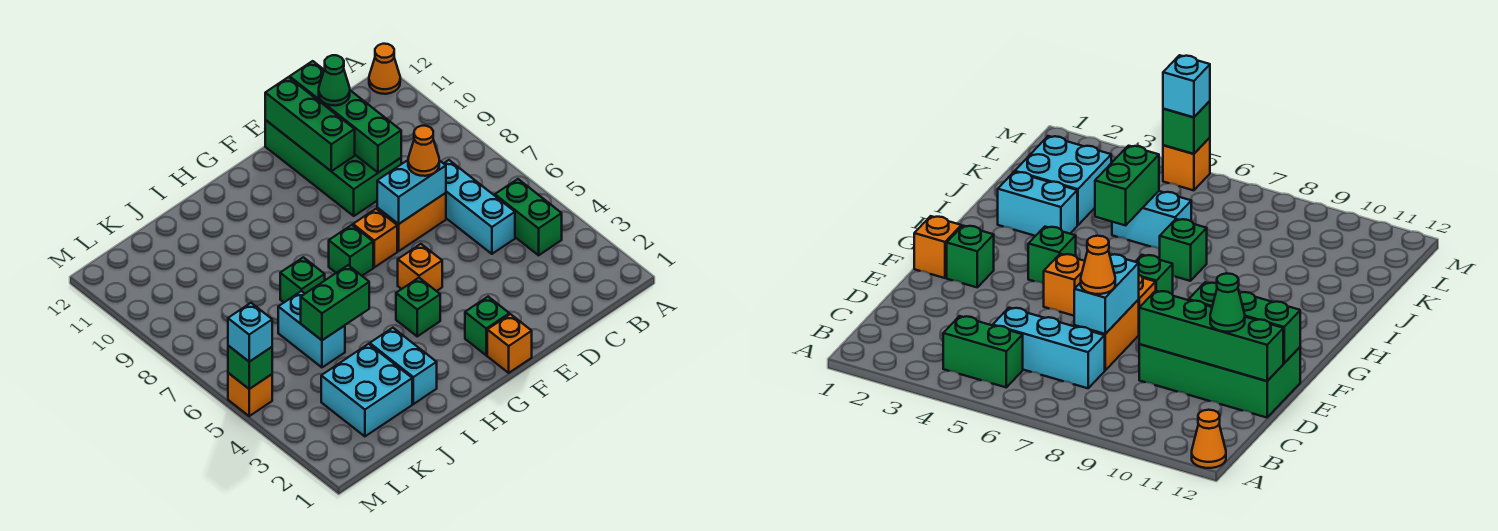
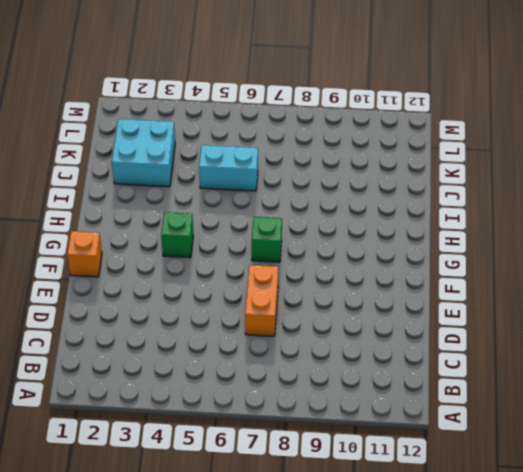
none -> orange cone A12 level 1
none -> green brick B4:B5 level 1
none -> cyan brick C5:C7 level 1

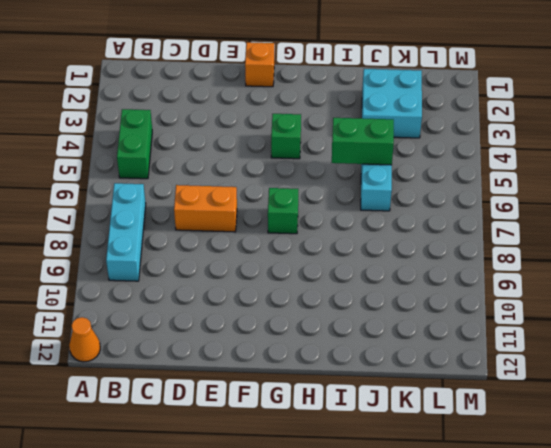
cyan brick B7:B9 level 1 -> cyan brick C5:C7 level 1
none -> green brick D9:E12 level 1
none -> green brick F2 level 1
none -> orange brick F5 level 1

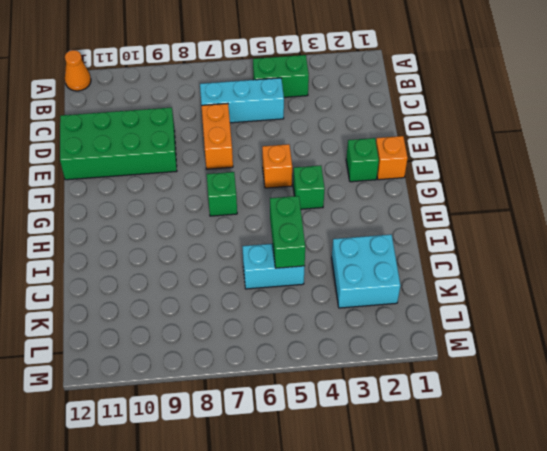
none -> orange brick F7 level 1
none -> cyan brick I2:I3 level 1
none -> green brick I7 level 1

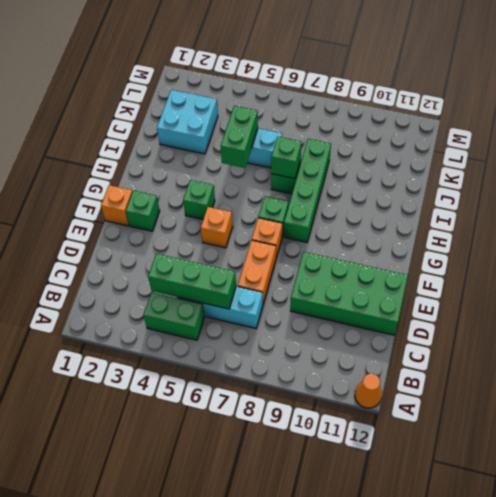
green brick C4:C6 level 2 -> green brick E10:E12 level 2
green brick G8:J8 level 1 -> green brick D9:D12 level 2
green brick I7 level 2 -> green brick M5 level 2
none -> cyan brick I2:I3 level 1
none -> orange brick M5 level 1
none -> cyan brick D7:E7 level 2

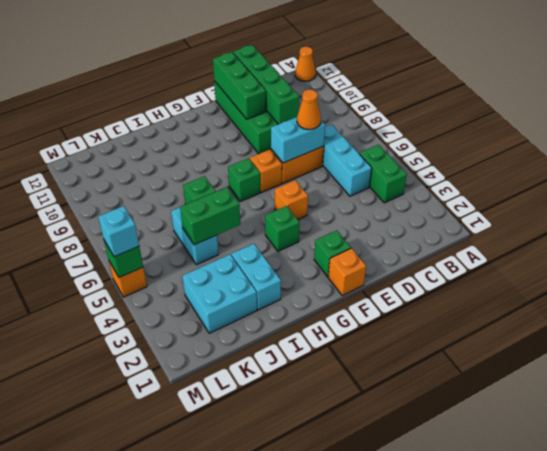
none -> green cone D11 level 3

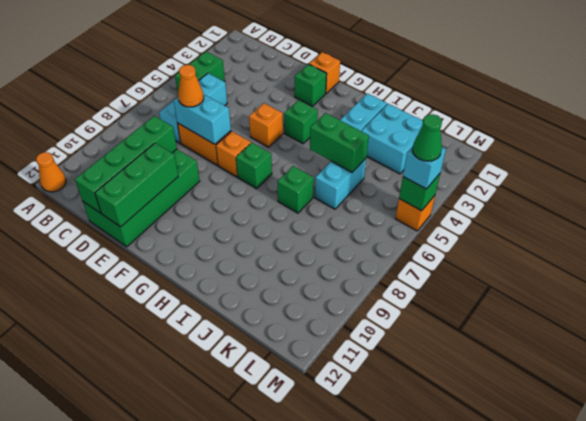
green cone M5 level 4 -> green cone D11 level 3

